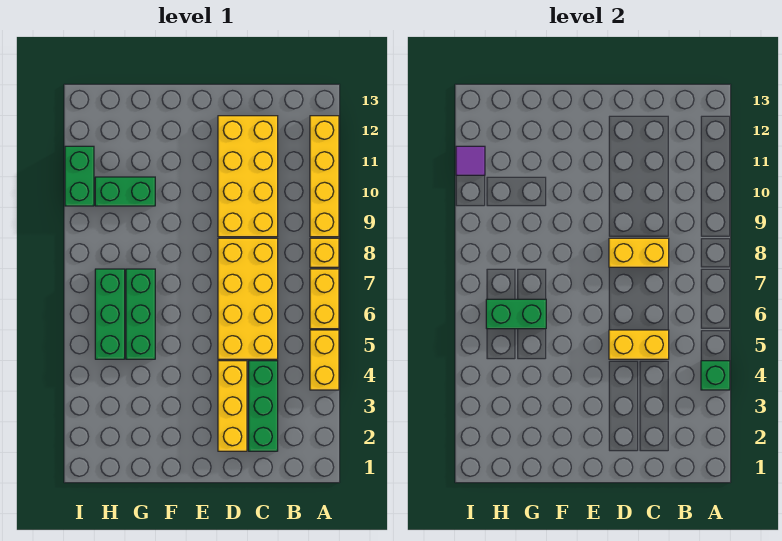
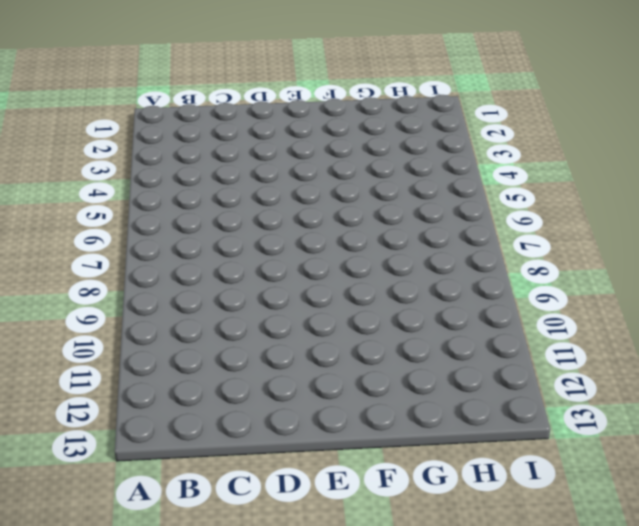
none -> yellow brick A4:A5 level 1
none -> yellow brick A6:A7 level 1
none -> yellow brick A8 level 1

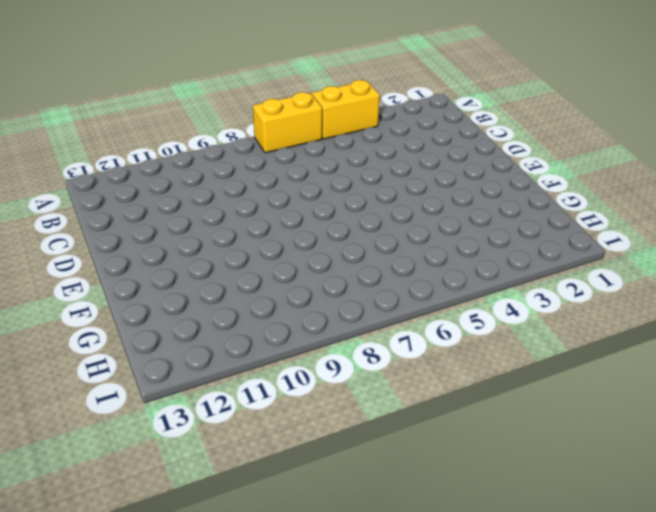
none -> yellow brick A8 level 1
none -> yellow brick A9:A12 level 1
none -> green brick C2:C4 level 1

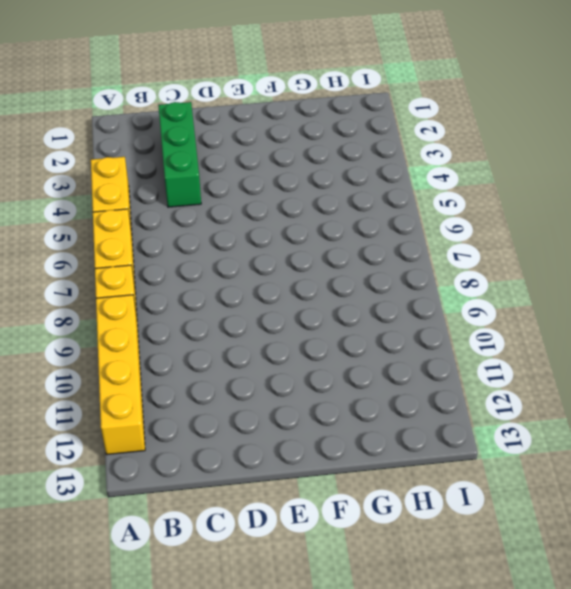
none -> yellow brick C5:D8 level 1
none -> yellow brick C9:D12 level 1
none -> yellow brick D2:D4 level 1

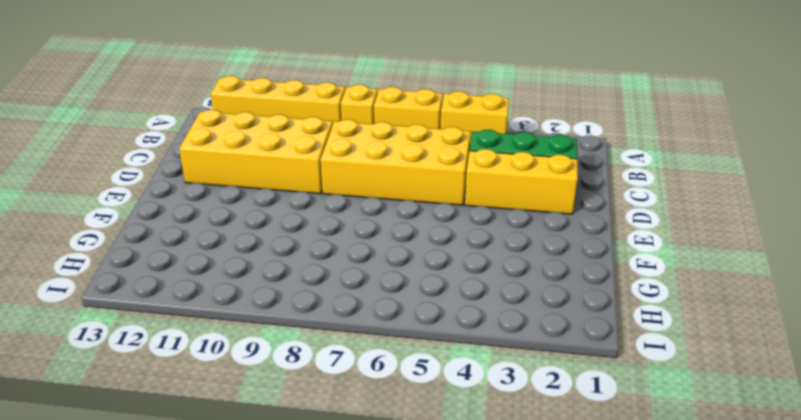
none -> green brick G5:G7 level 1
none -> green brick G10:H10 level 1
none -> green brick H5:H7 level 1

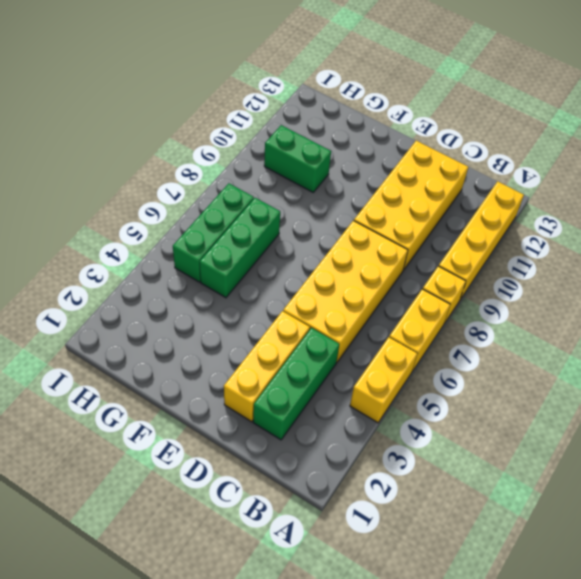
none -> green brick I10:I11 level 1
none -> green brick A4 level 2
none -> yellow brick C5:D5 level 2

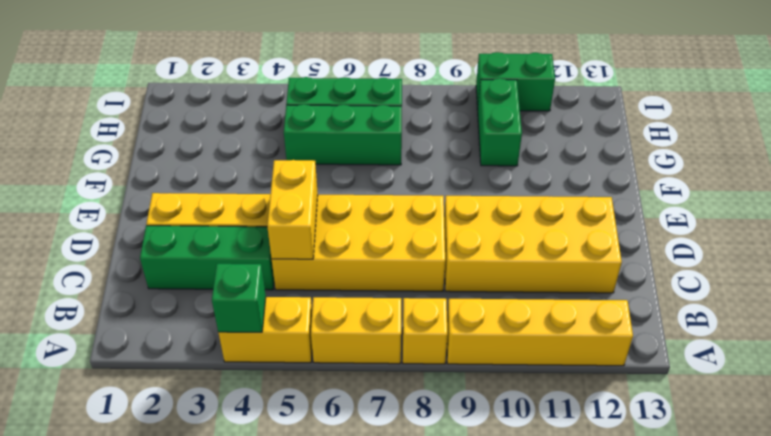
none -> yellow brick C8:D8 level 2
none -> green brick G6:H6 level 2
none -> purple tile I11 level 2

